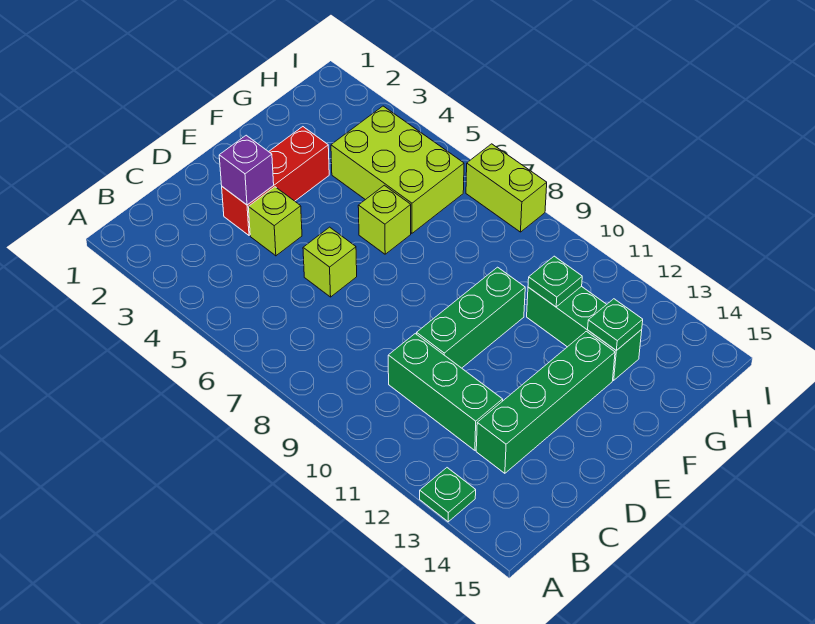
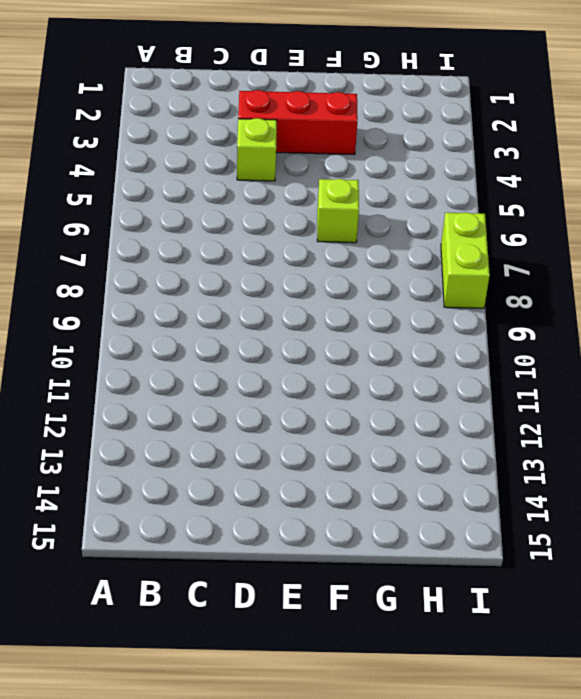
none -> green plate A13 level 1
none -> green brick C10:C12 level 1
none -> green brick C13:F13 level 1

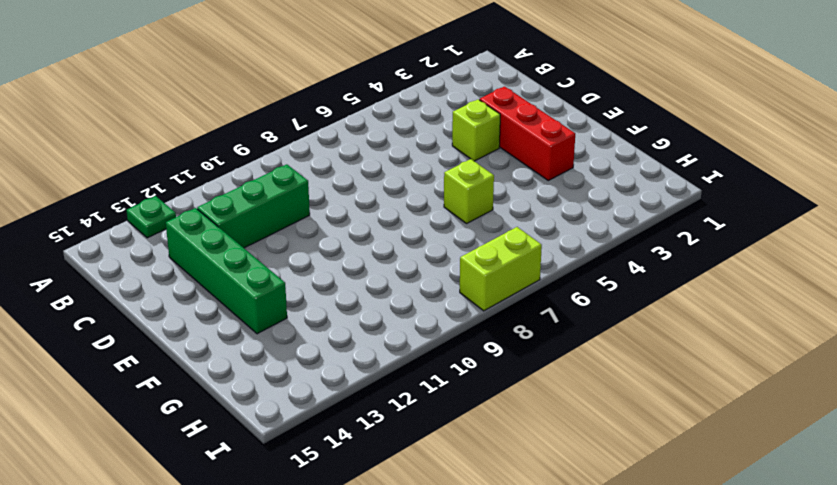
none -> lime brick D6 level 1
none -> green brick D10:F10 level 1
none -> lime brick G4:H6 level 1

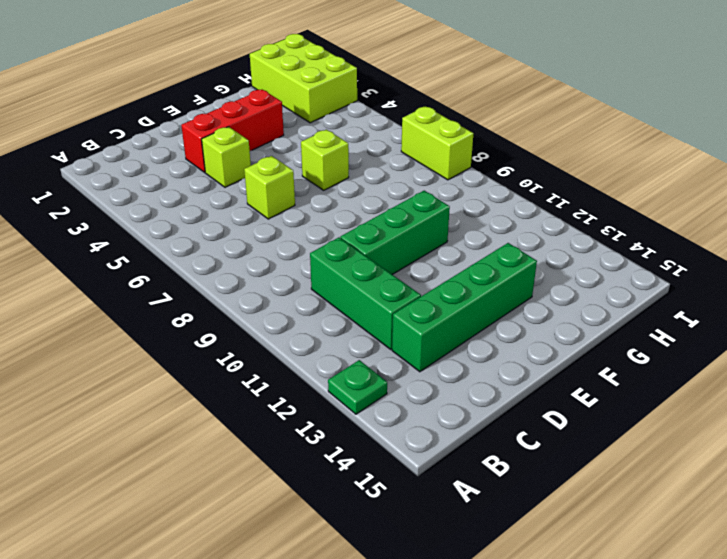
lime brick H1:I3 level 1 -> lime brick G4:H6 level 1
none -> green brick G11:G13 level 1
none -> purple brick D3 level 2
none -> green plate G11 level 2

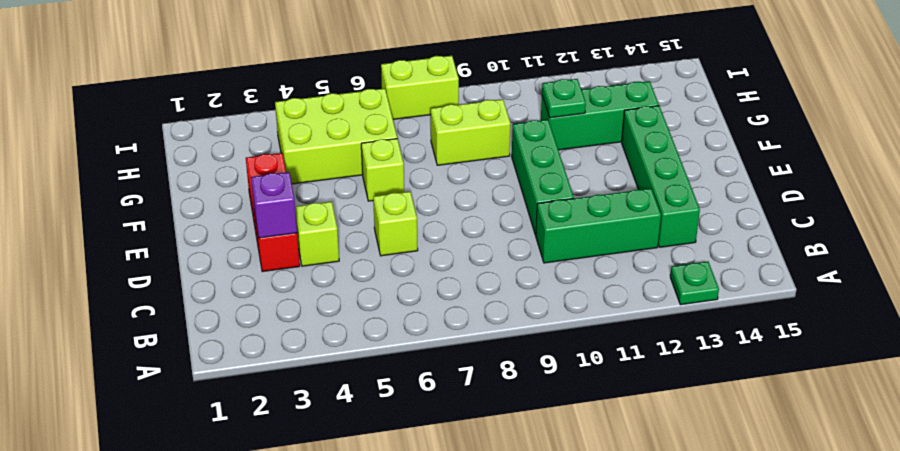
lime brick G8:G9 level 1 -> none
none -> green plate G13 level 2

